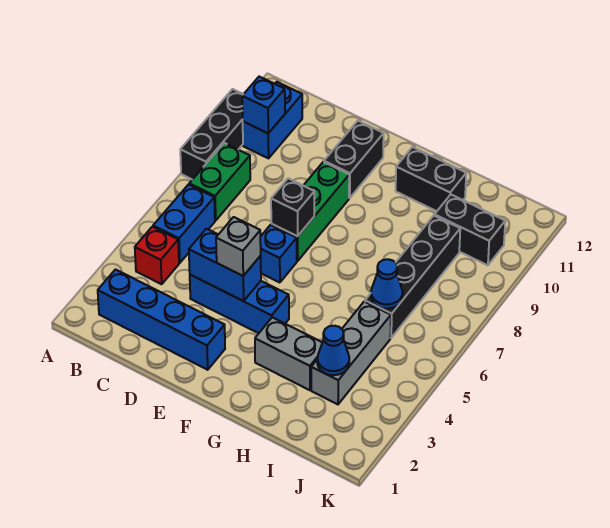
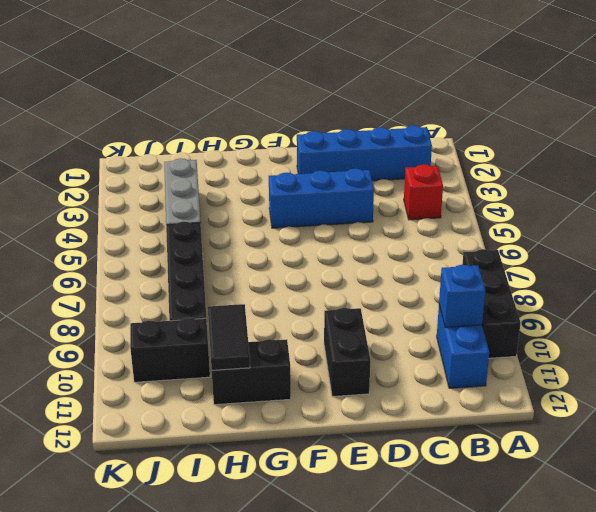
black tile H10:H11 level 2 -> none
none -> blue brick B5:B6 level 1
none -> green brick B7:B8 level 1
none -> blue brick E6 level 1

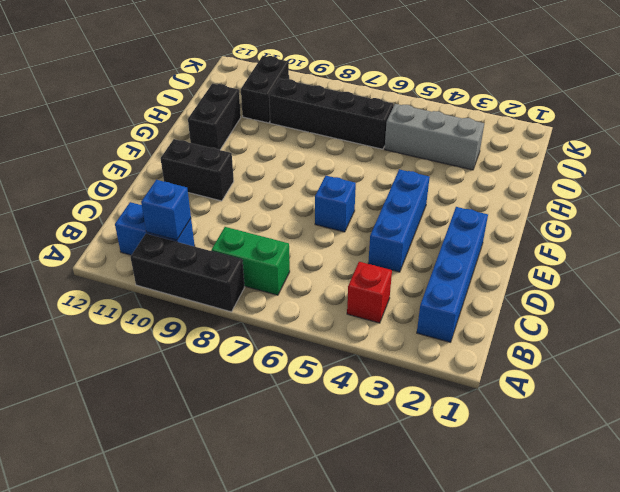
none -> blue brick B5:B6 level 1
none -> green brick E7:E9 level 1
none -> grey brick G3:H3 level 1

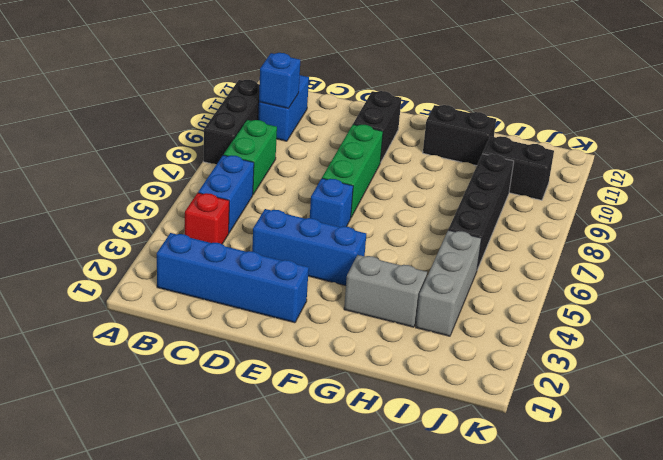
none -> blue brick D4:E4 level 2
none -> black brick E7 level 2
none -> blue cone I3 level 2

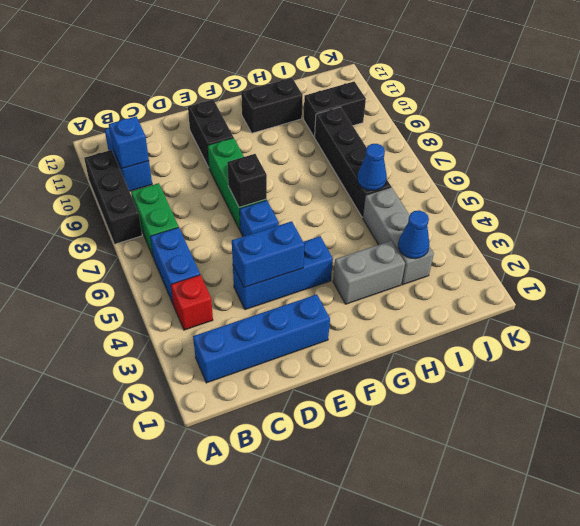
none -> grey brick E4 level 3

